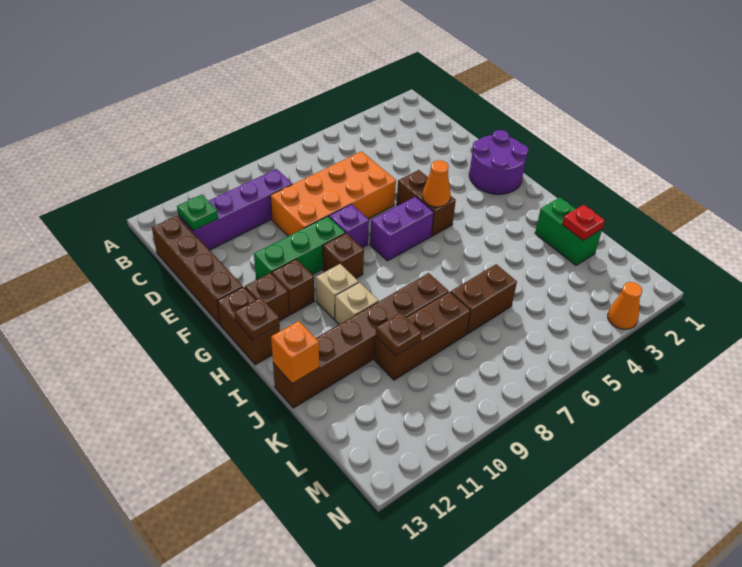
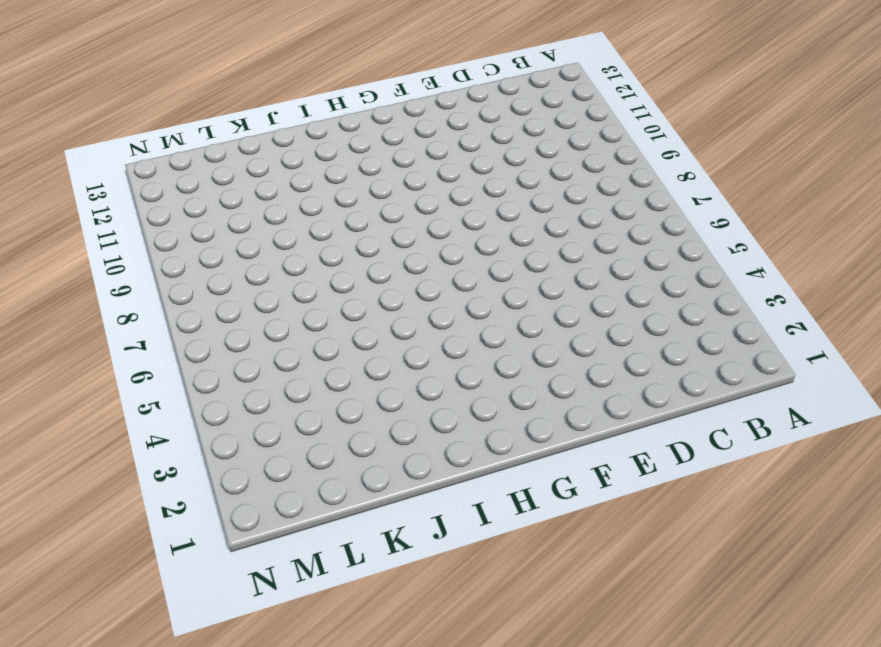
none -> purple brick C9:C12 level 1
none -> brown brick C13:F13 level 1
none -> orange brick D6:E9 level 1

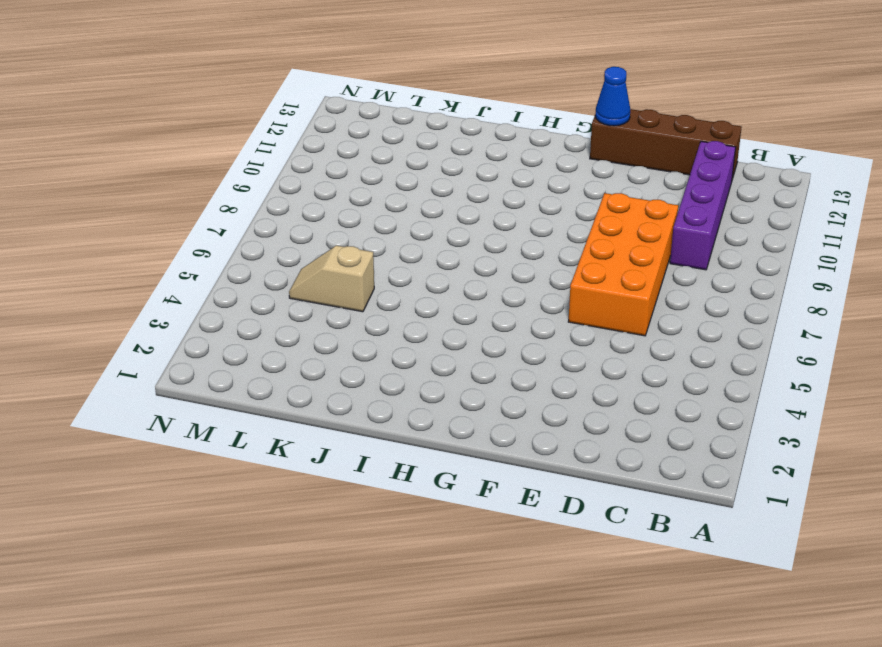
blue cone F13 level 2 -> none
tan slope K5:L5 level 1 top K -> none
none -> purple round brick F1:G2 level 1
none -> brown brick F5:G5 level 1
none -> purple brick F8 level 1

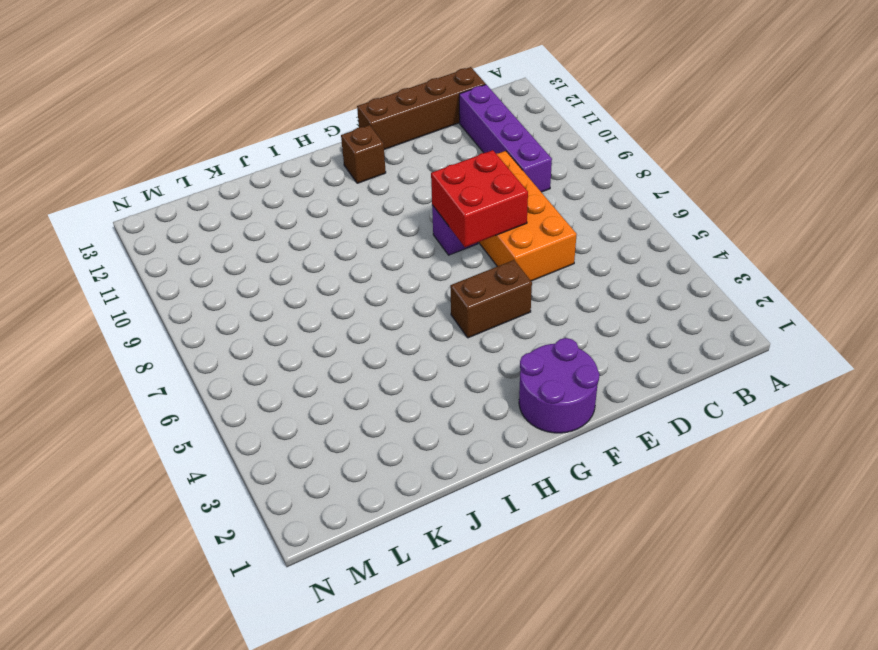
red brick E7:F8 level 2 -> none
none -> green brick F9:F11 level 1
none -> purple brick G6:G7 level 1
none -> brown brick G9 level 1

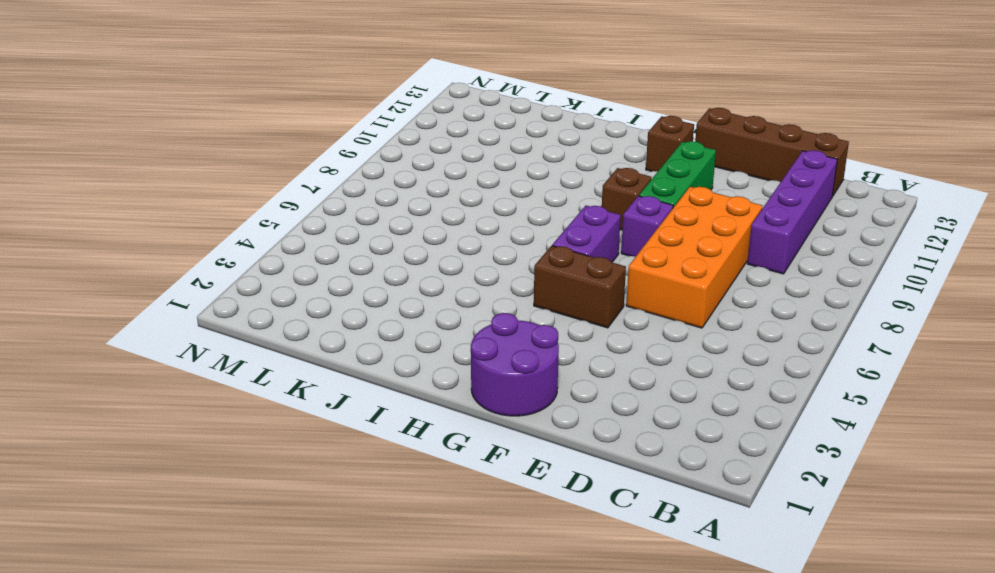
none -> brown brick G11 level 1
none -> brown brick G13:H13 level 1
none -> tan brick H10 level 1

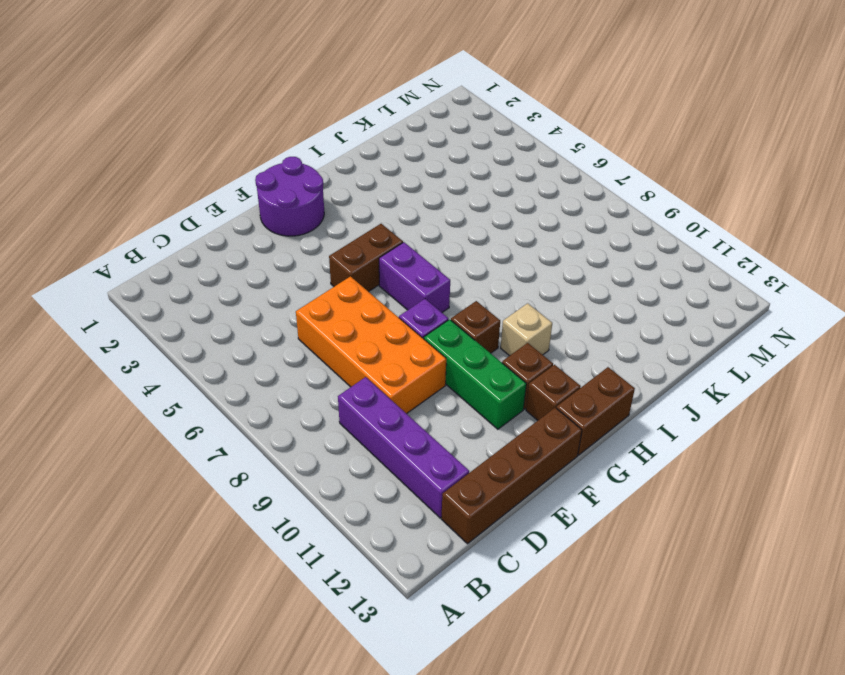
none -> tan brick I10 level 1
none -> green brick J2:K2 level 1
none -> brown brick J8:J13 level 1

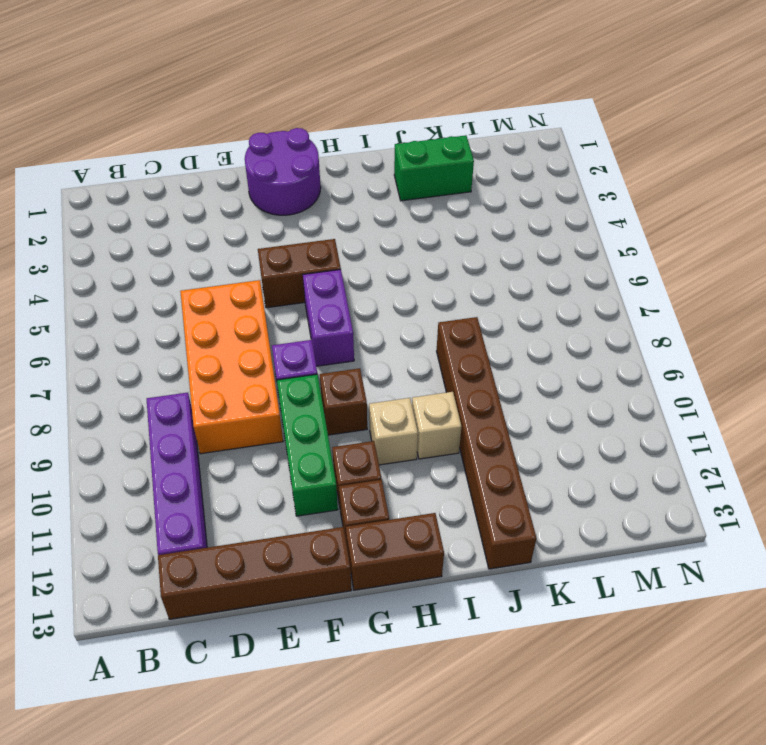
none -> brown brick K6:K7 level 1
none -> brown brick K8:K10 level 1
none -> orange cone N3 level 1

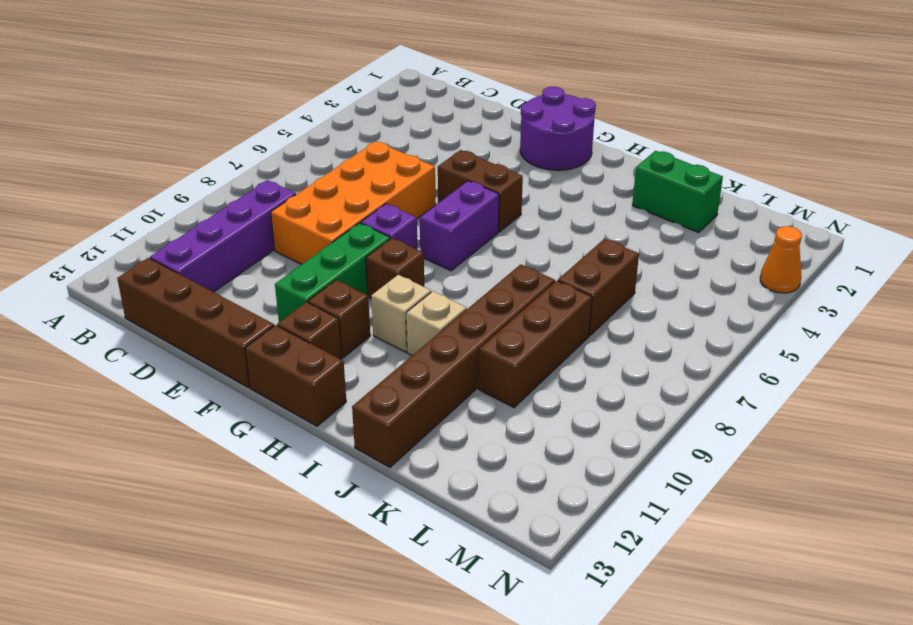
none -> green plate C12 level 2
none -> orange cone G5 level 2
none -> brown plate H13 level 2

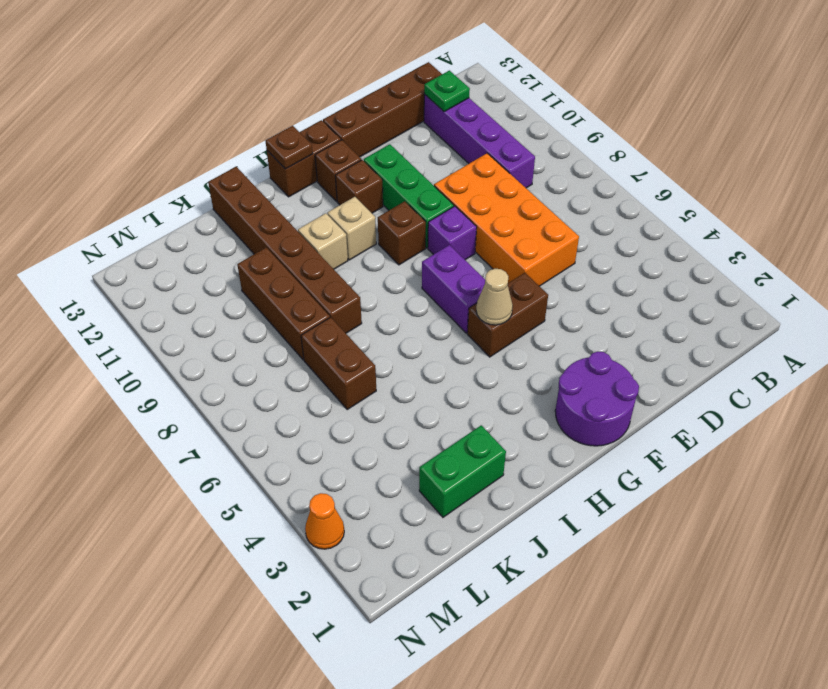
tan cone G5 level 2 -> orange cone G5 level 2
none -> orange brick J13 level 2
none -> red plate K2 level 2
none -> brown plate K10 level 2

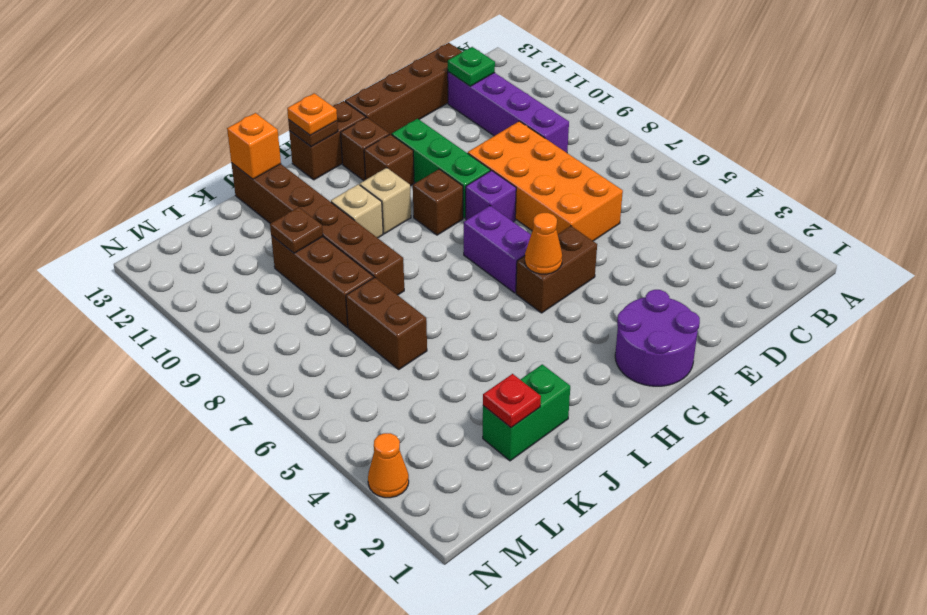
orange plate H13 level 3 -> none

